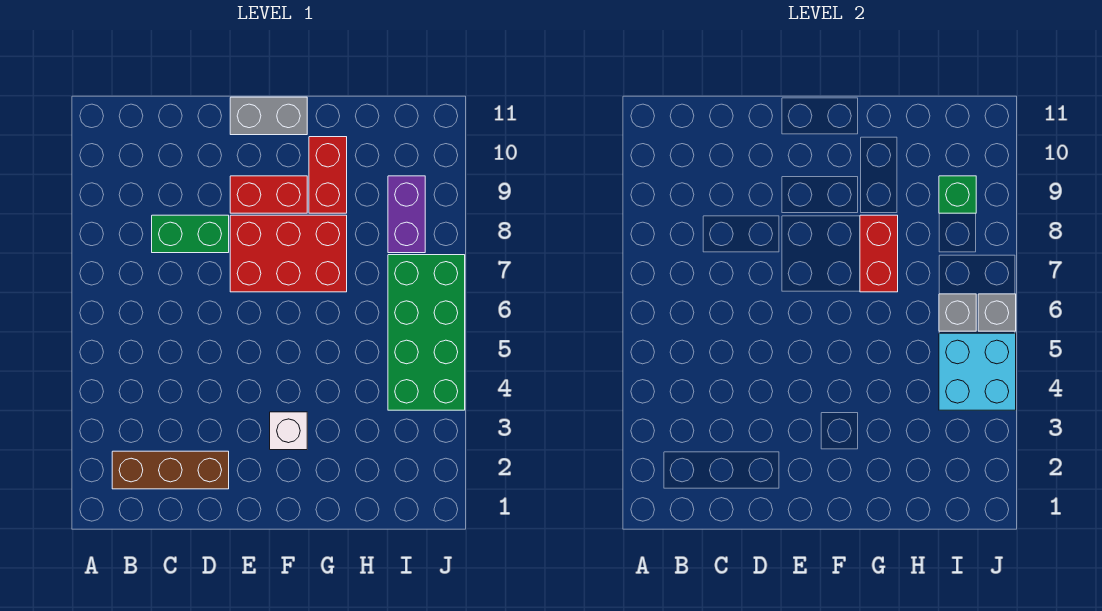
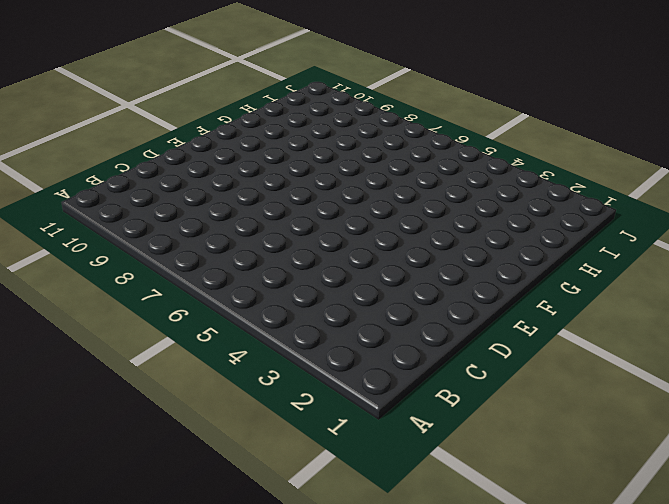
none -> brown brick B2:D2 level 1
none -> green brick C8:D8 level 1
none -> red brick E7:G8 level 1

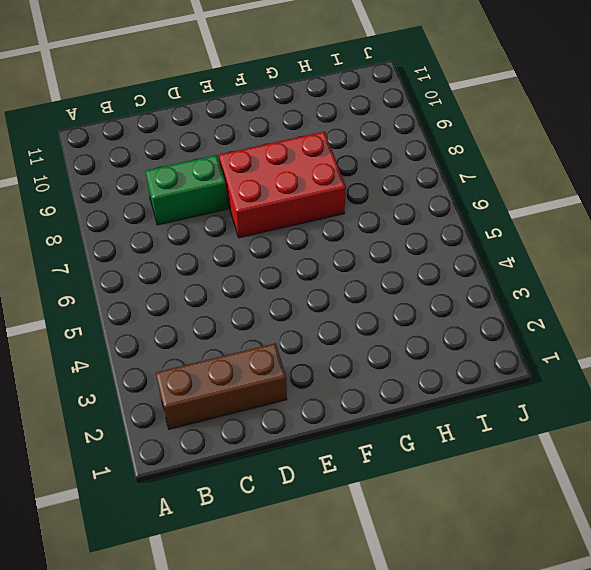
none -> red brick E9:F9 level 1
none -> grey brick E11:F11 level 1
none -> white brick F3 level 1

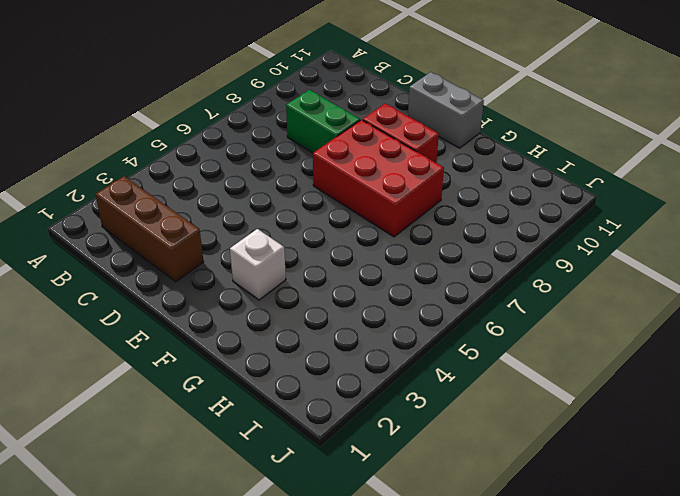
none -> red brick G9:G10 level 1
none -> green brick I4:J7 level 1
none -> purple brick I8:I9 level 1

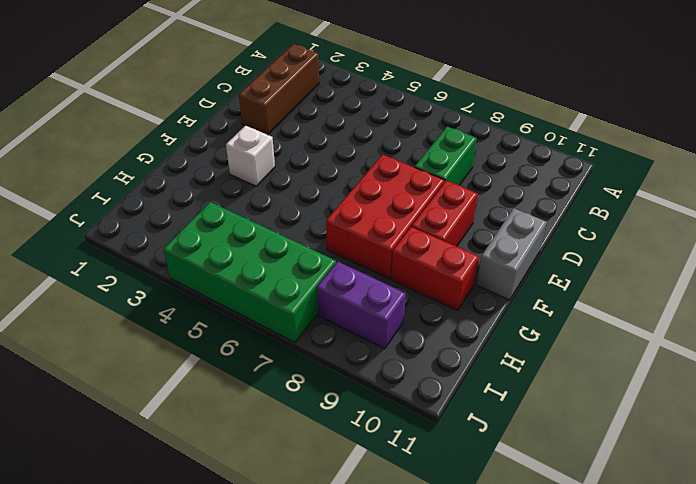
none -> red brick G7:G8 level 2
none -> cyan brick I4:J5 level 2
none -> grey brick I6 level 2

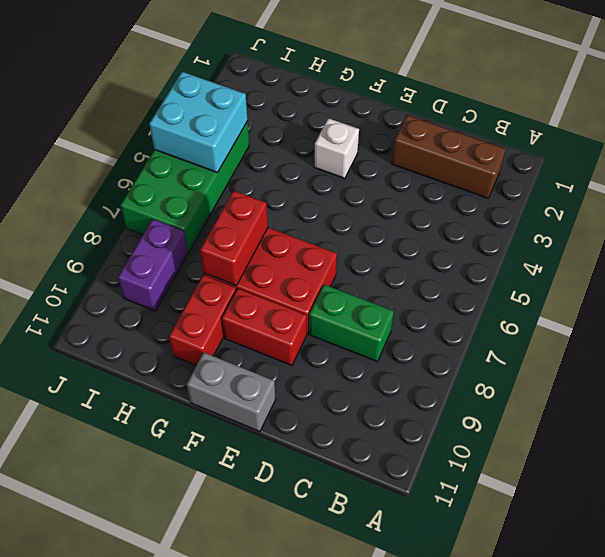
none -> grey brick I6 level 2
none -> green brick I9 level 2
none -> grey brick J6 level 2

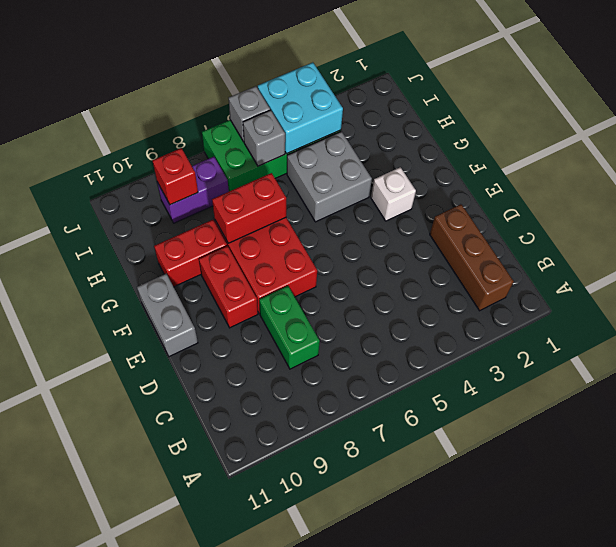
grey brick G4:H5 level 1 -> none
red brick I9 level 2 -> green brick I9 level 2

